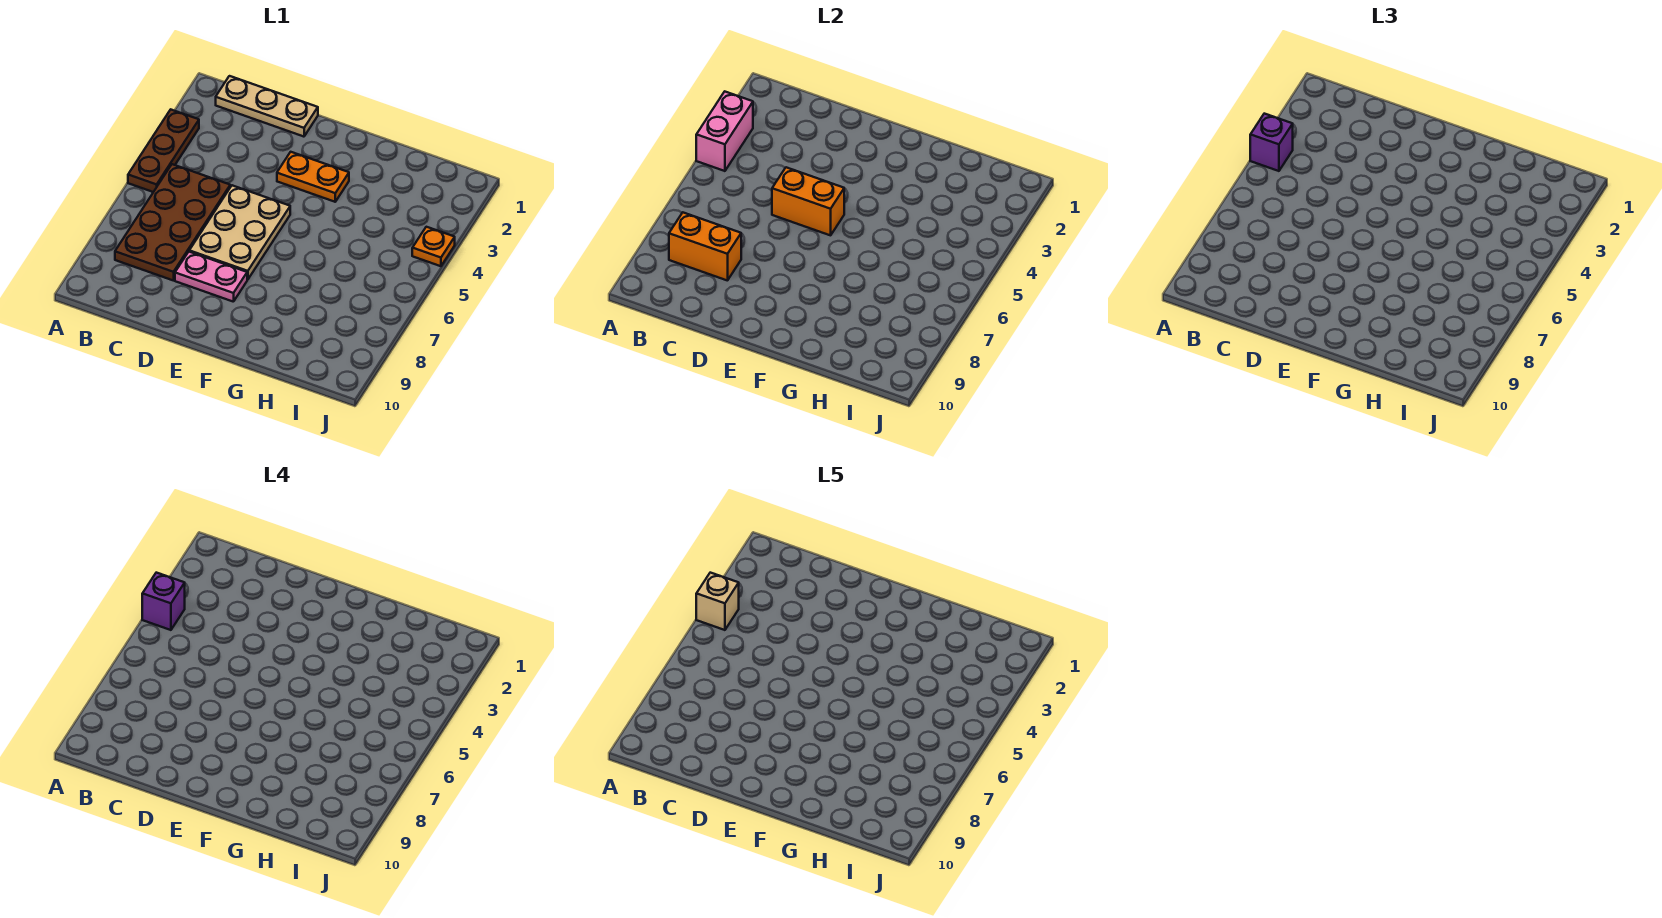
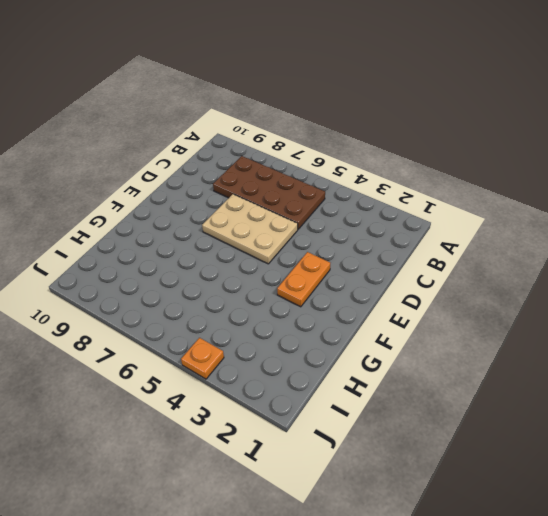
none -> brown plate A3:A5 level 1
none -> tan plate B1:D1 level 1
none -> pink plate D8:E8 level 1

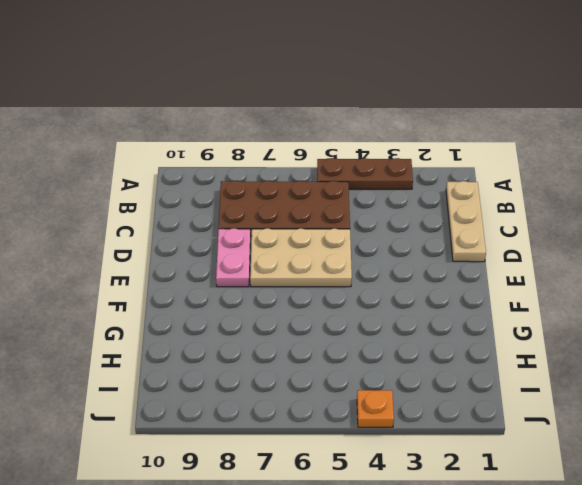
none -> orange plate E3:F3 level 1
none -> pink brick A3:A4 level 2
none -> orange brick B8:C8 level 2

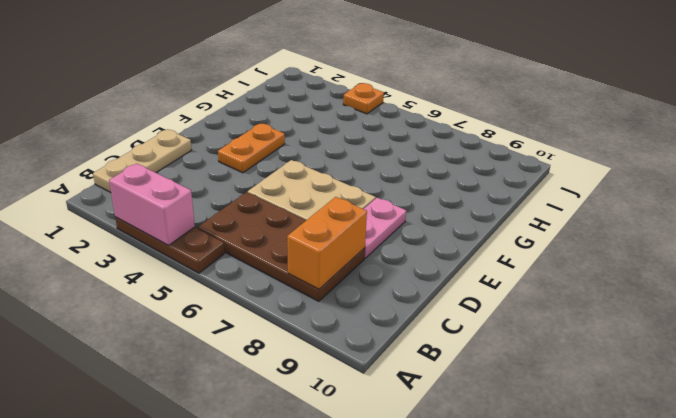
none -> orange brick D5:E5 level 2
none -> purple brick A4 level 3
none -> purple brick A4 level 4

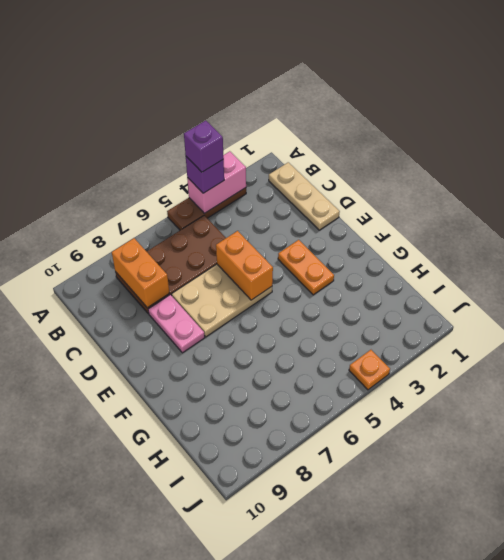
none -> tan brick A4 level 5

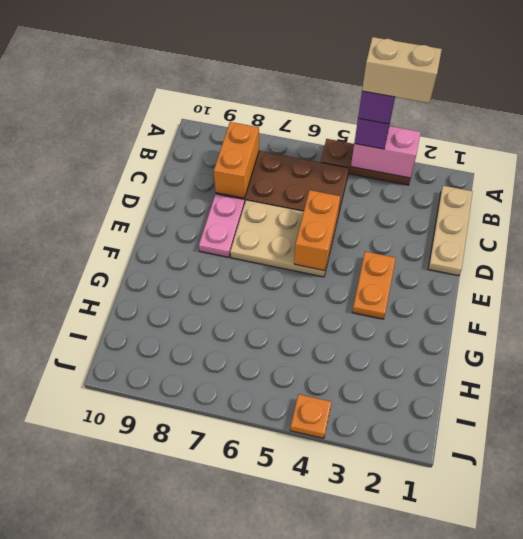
tan brick A3:A4 level 5 -> tan brick A4 level 5

